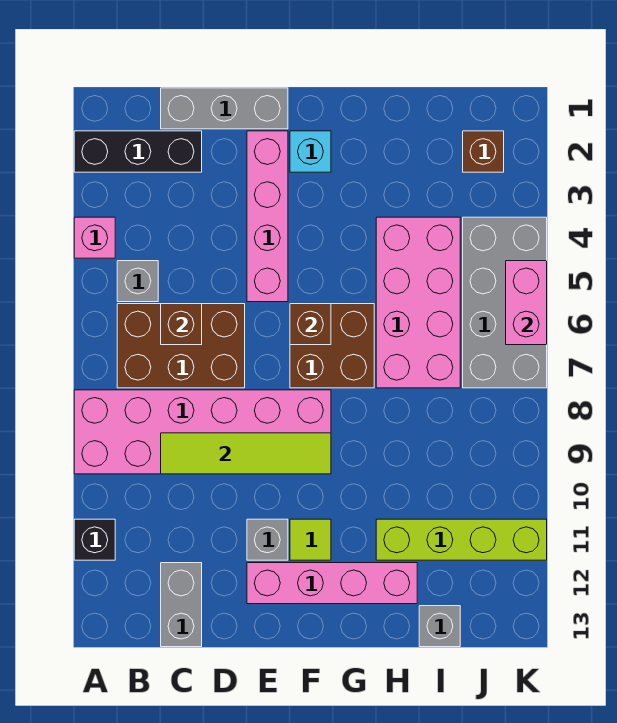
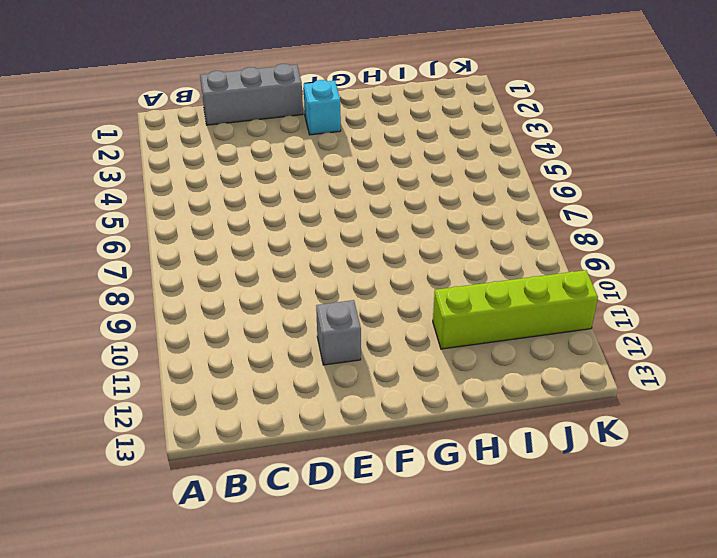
none -> black brick A2:C2 level 1
none -> pink brick A4 level 1
none -> pink brick A8:F9 level 1

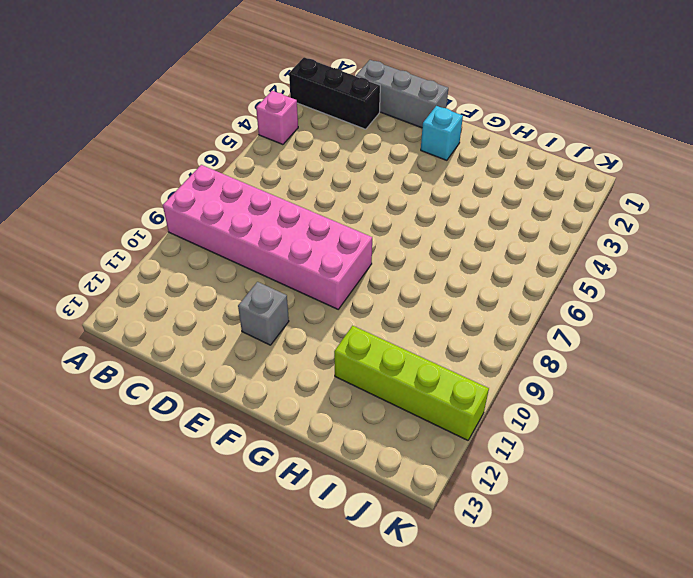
none -> black brick A11 level 1
none -> grey brick B5 level 1
none -> brown brick B6:D7 level 1

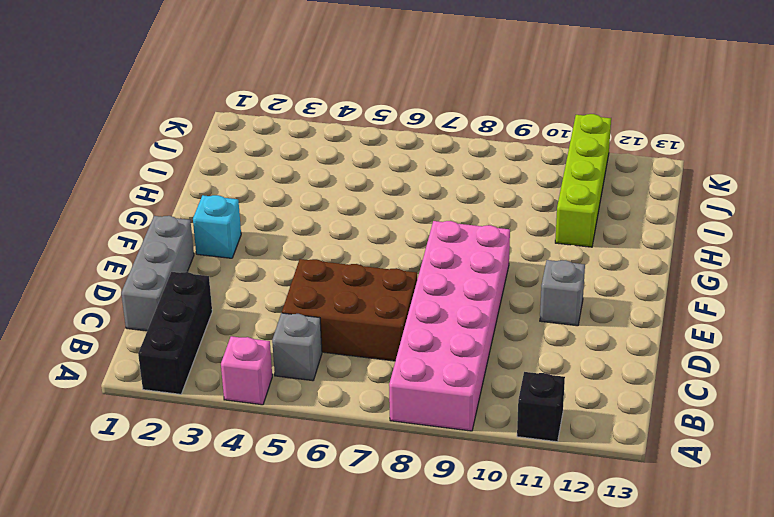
brown brick C5:D7 level 1 -> brown brick B6:D7 level 1
none -> grey brick C12:C13 level 1
none -> pink brick E2:E5 level 1
none -> pink brick E12:H12 level 1

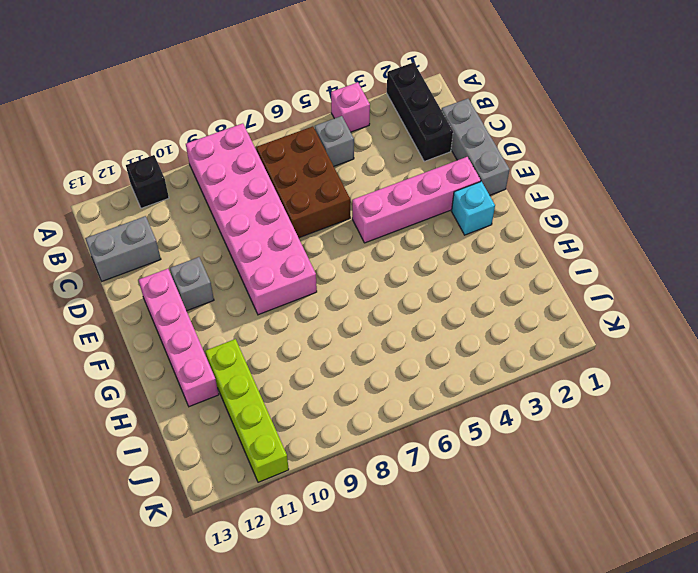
none -> brown brick F6:G7 level 1
none -> lime tile F11 level 1
none -> pink brick H4:I7 level 1

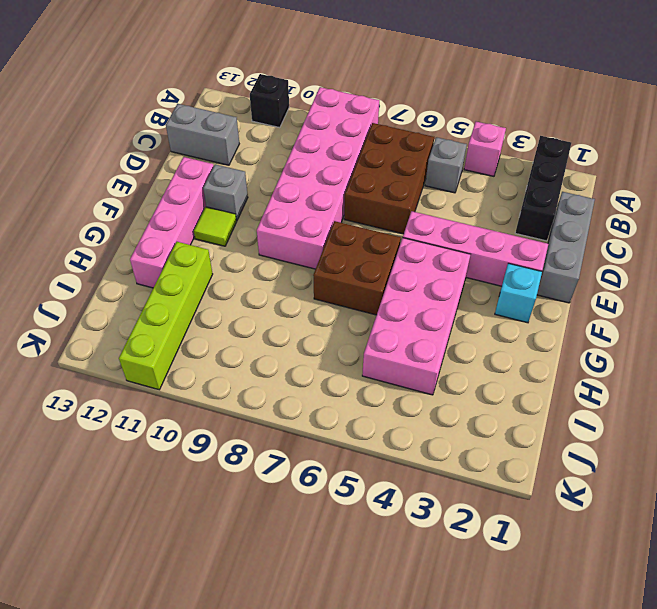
pink brick F4:I5 level 1 -> pink brick H4:I7 level 1
none -> grey brick I13 level 1
none -> brown brick J2 level 1
none -> grey brick J4:K7 level 1

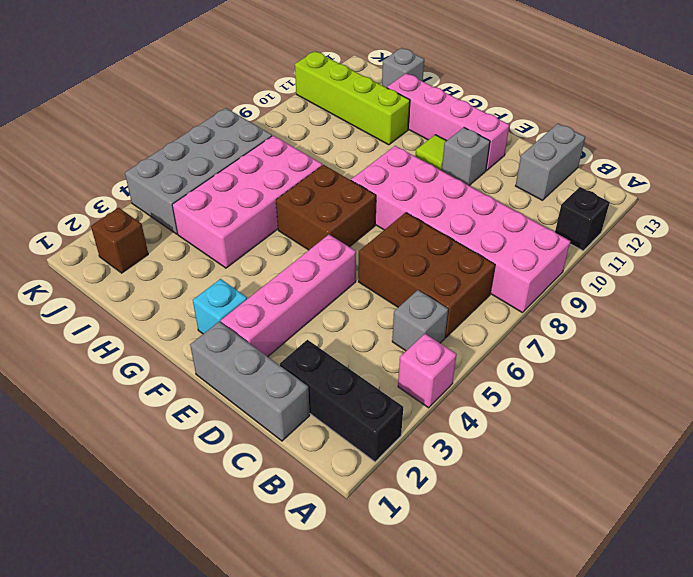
none -> brown brick C6 level 2
none -> lime tile C9:F9 level 2
none -> brown brick F6 level 2

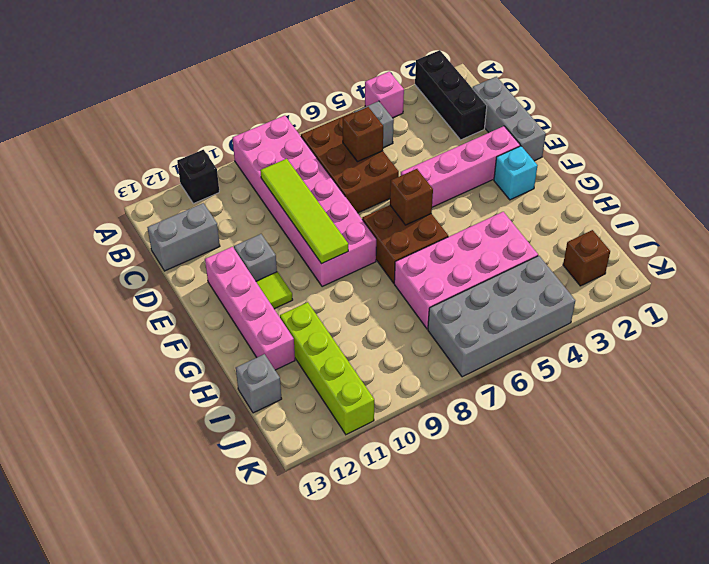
none -> pink brick K5:K6 level 2

